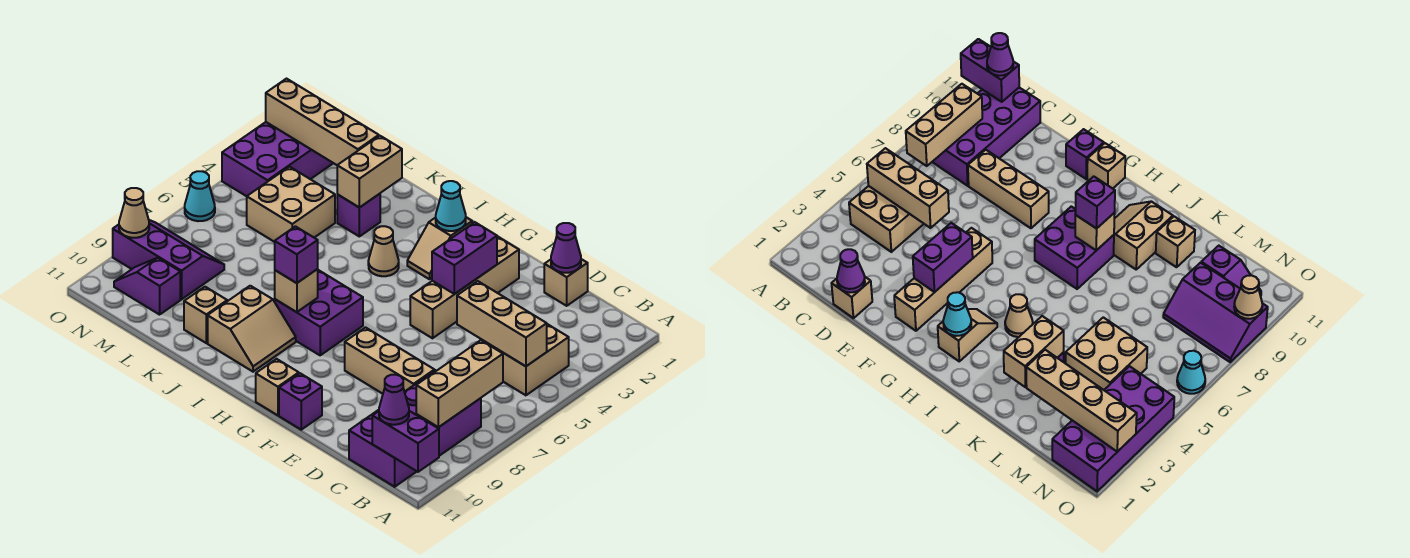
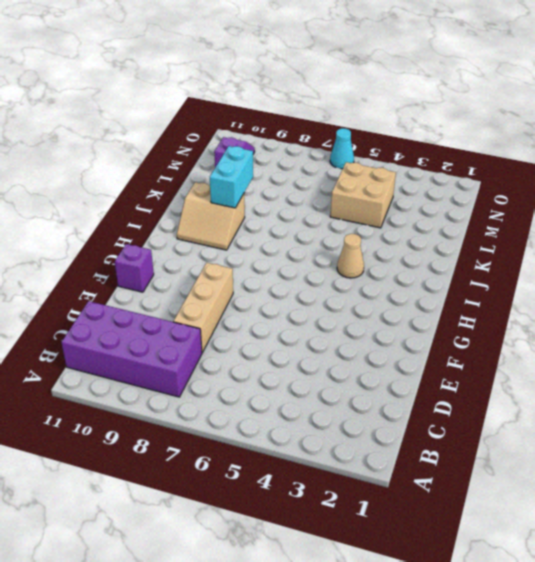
cyan brick J9:K9 level 2 -> none
none -> tan brick B4:C5 level 1
none -> tan brick D1 level 1
none -> tan brick F2:F5 level 1
none -> tan brick G11 level 1

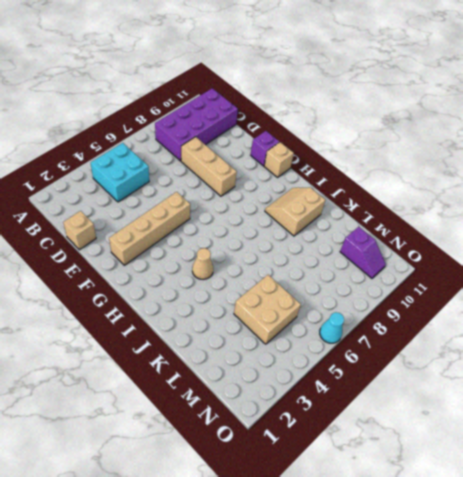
cyan brick B4:C5 level 1 -> tan brick B4:C5 level 1
none -> tan slope H2:H3 level 1 top 2
none -> purple brick H7:I8 level 1
none -> purple brick K3 level 1
none -> tan brick K10 level 1

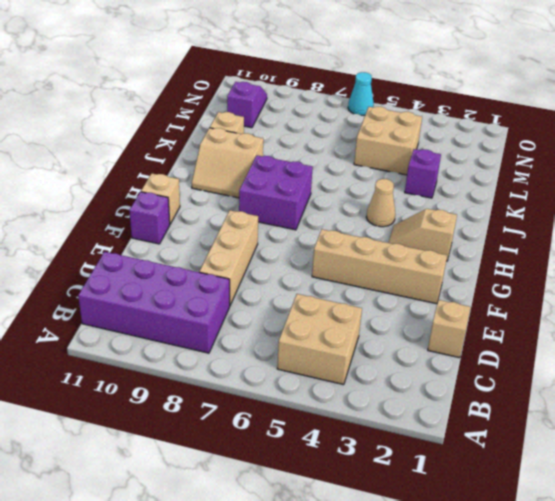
none -> purple slope M8:O9 level 1 top 9
none -> purple brick N1:O4 level 1
none -> purple brick A11:B11 level 2
none -> tan brick B5:D5 level 2

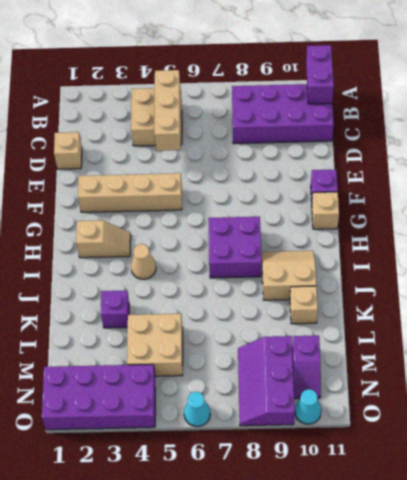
cyan cone O10 level 1 -> cyan cone H2 level 2
none -> tan brick D8:F8 level 1
none -> tan brick B7:B9 level 2
none -> purple cone D1 level 2
none -> purple brick F3:F4 level 2

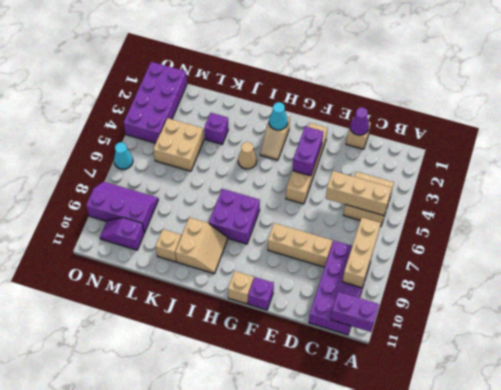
none -> tan brick I8 level 2
none -> tan brick K2:K3 level 2
none -> tan brick L2:O2 level 2
none -> tan cone O9 level 2

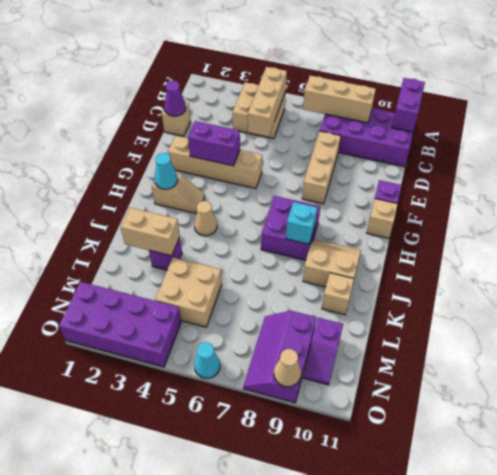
cyan brick I8 level 2 -> tan brick I8 level 2
none -> tan brick L2:O2 level 2
none -> purple cone B11 level 3
none -> purple brick I8 level 3

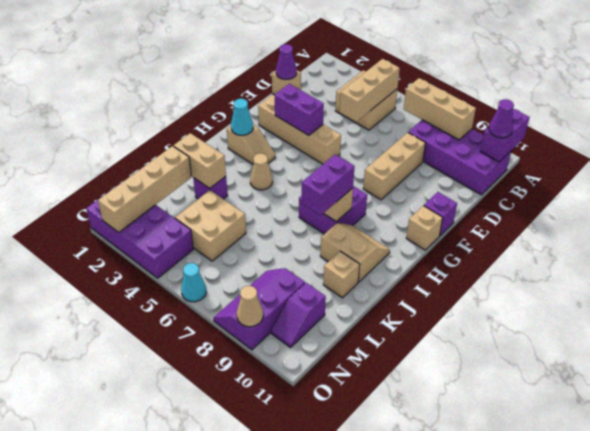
purple brick I8:J8 level 3 -> purple brick I8 level 3

